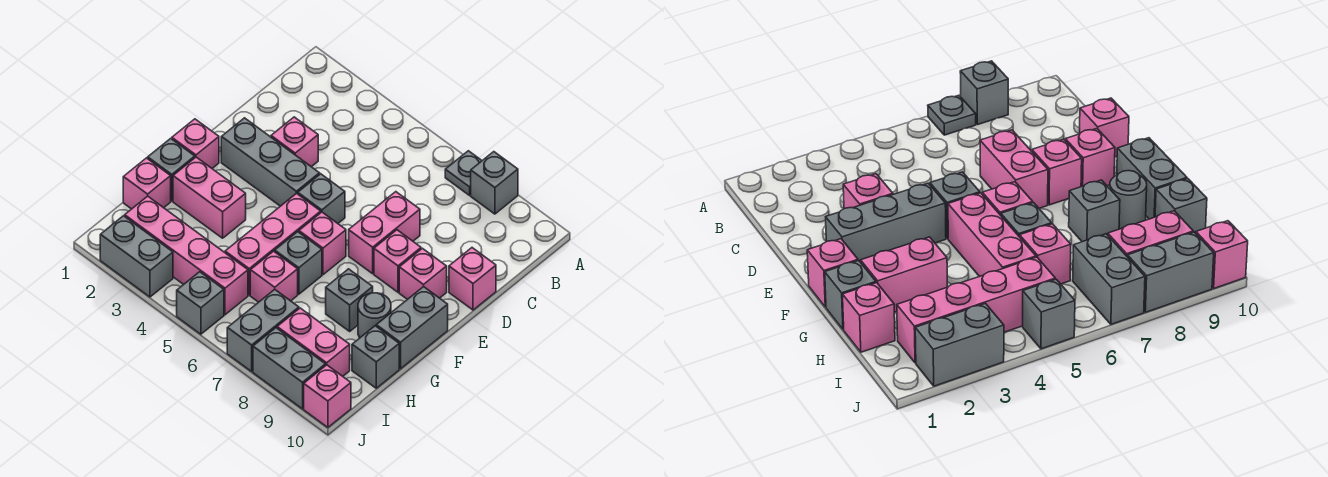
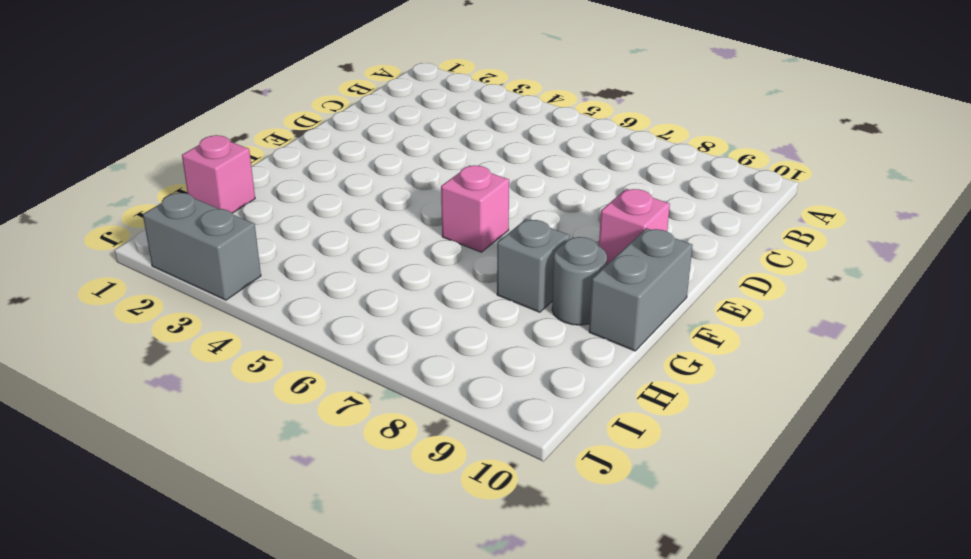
none -> grey plate A7 level 1
none -> grey brick A8 level 1
none -> pink brick D3 level 1

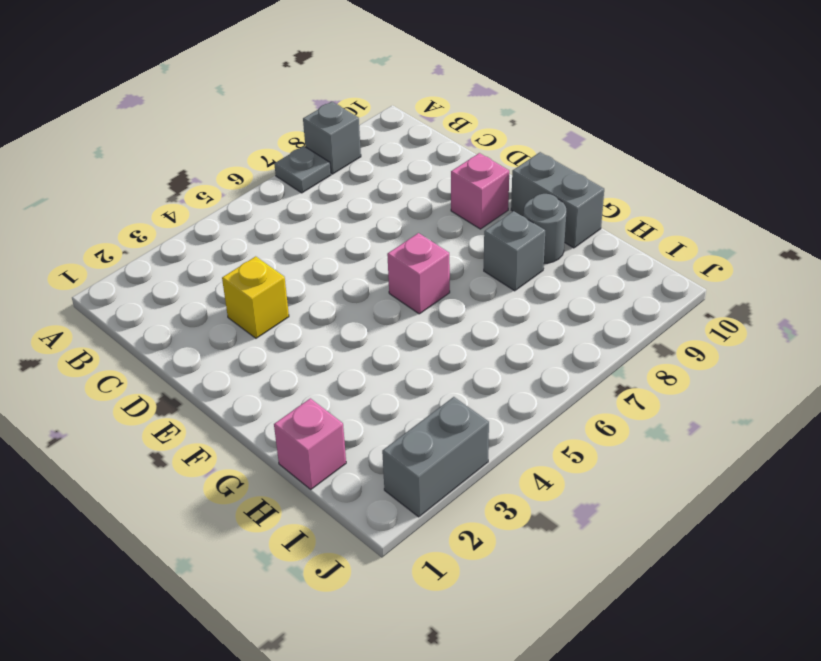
yellow brick D3 level 1 -> pink brick D3 level 1
none -> pink brick D7:E7 level 1
none -> pink brick D10 level 1
none -> grey brick E2:E4 level 1

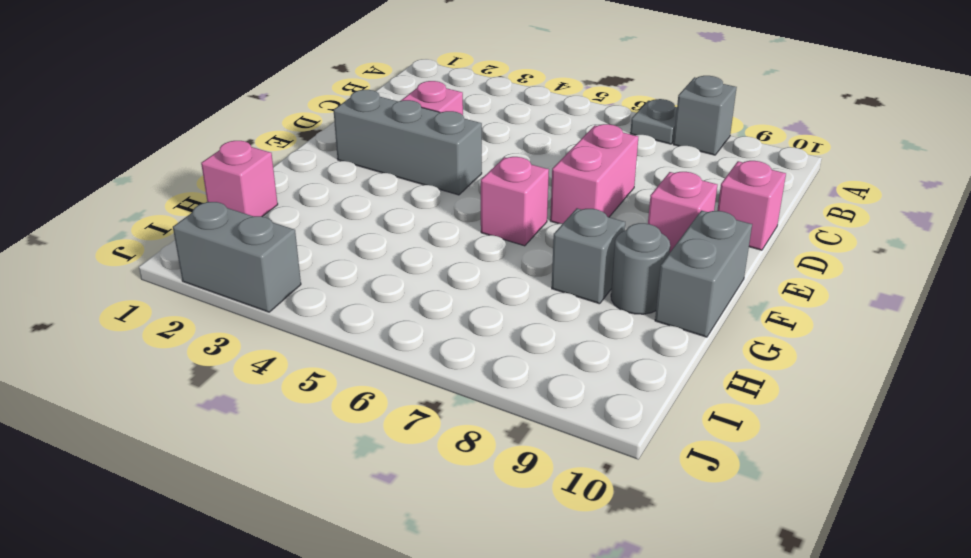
none -> grey brick E5 level 1
none -> pink brick E8 level 1
none -> pink brick F1 level 1

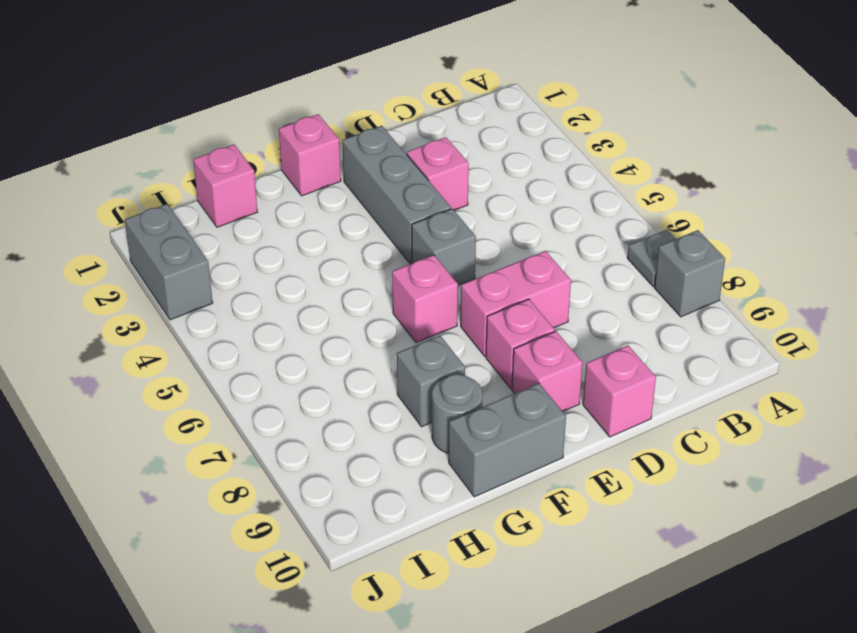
none -> pink brick F5:H5 level 1
none -> grey brick G1 level 1
none -> pink brick G2:G3 level 1

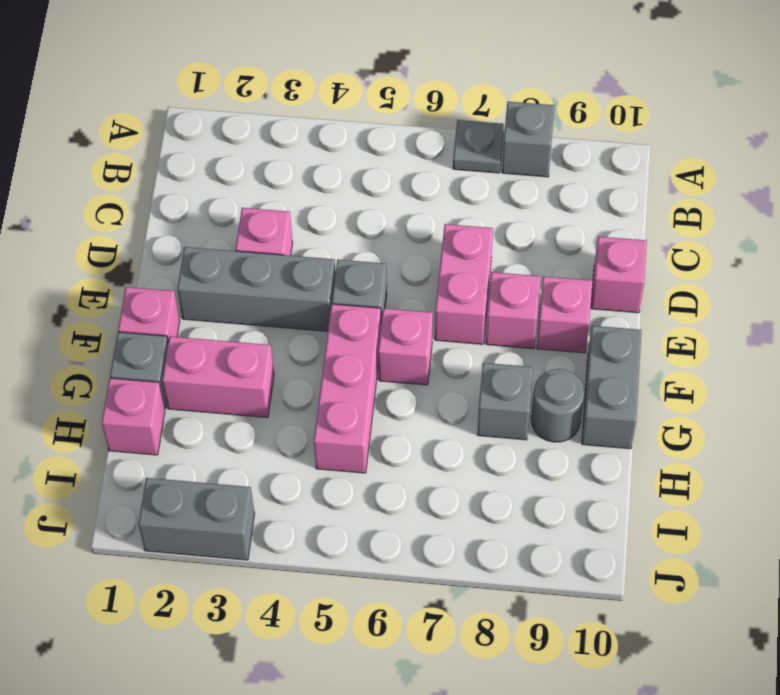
none -> grey brick G6 level 1
none -> pink brick H6 level 1
none -> grey brick H10 level 1

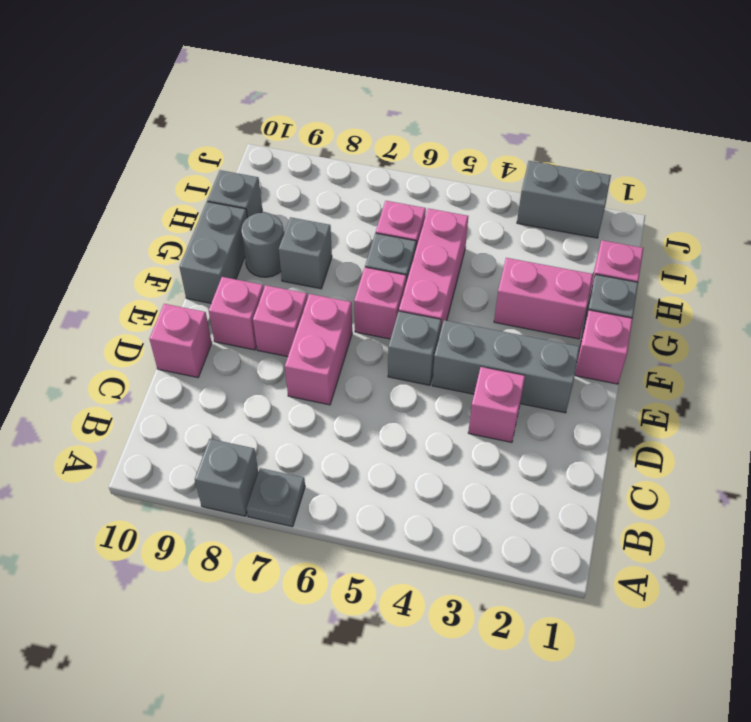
none -> pink brick I2:I5 level 1
none -> grey brick I7:J7 level 1
none -> pink brick I8:I9 level 1

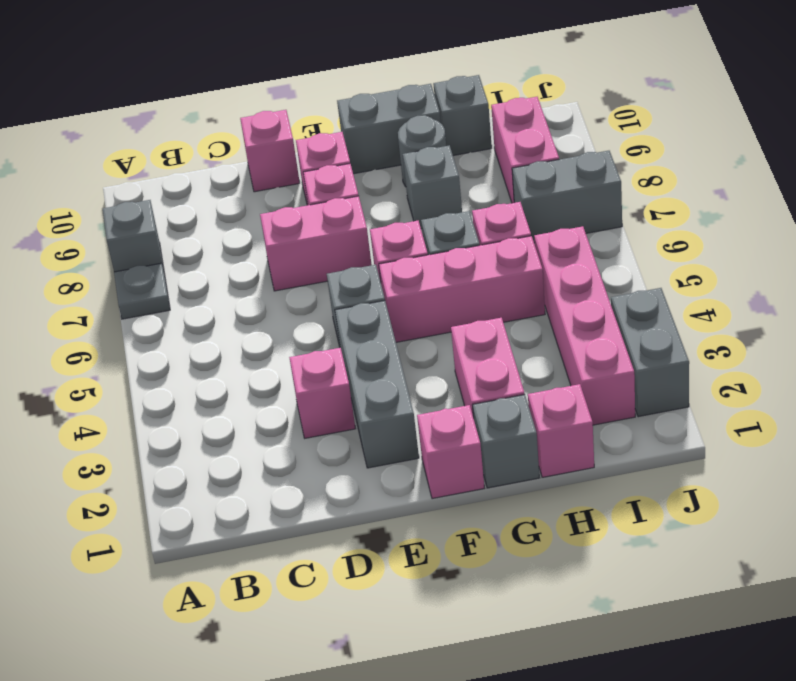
none -> grey brick J5 level 1
none -> grey brick J8:J9 level 1
none -> pink brick J10 level 1

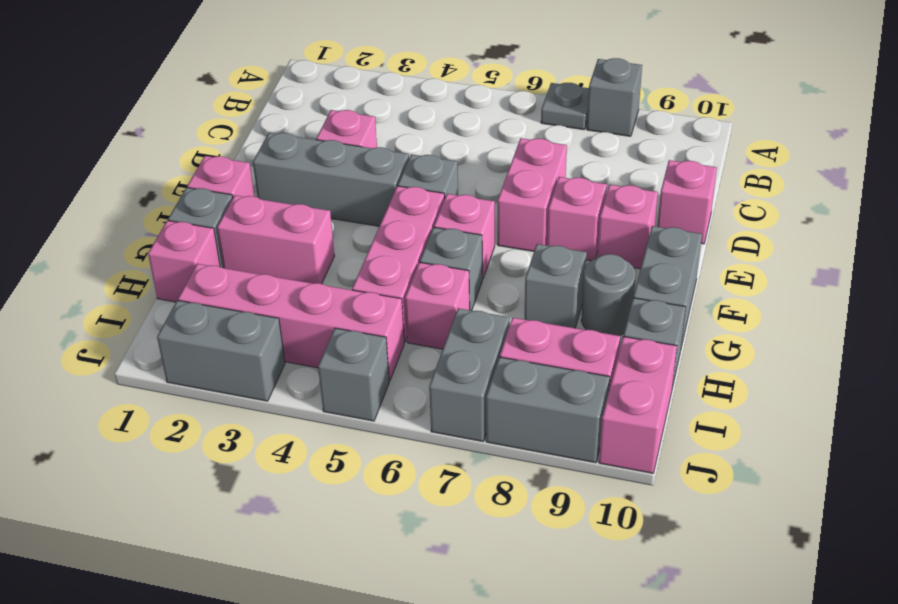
pink brick I10:J10 level 1 -> pink brick J10 level 1

